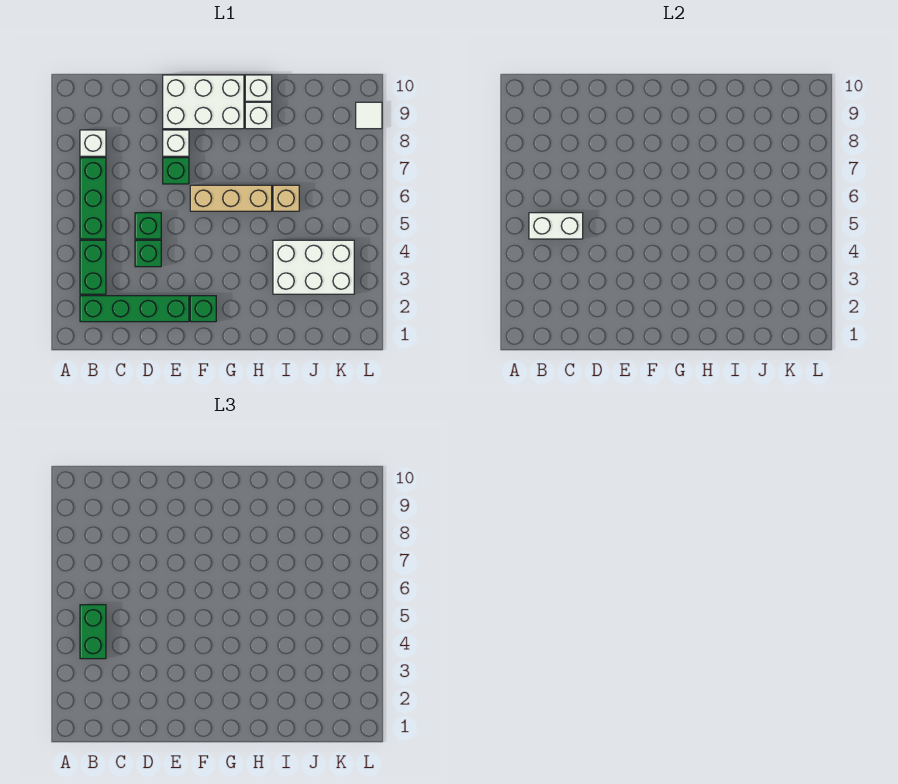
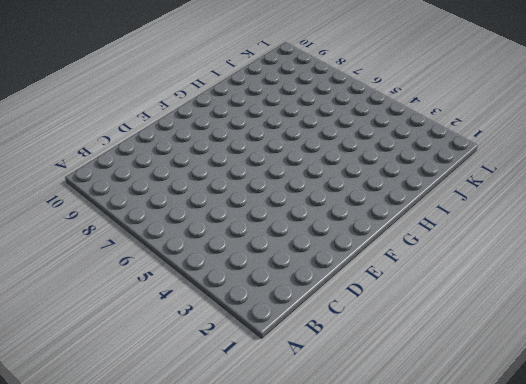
none -> green brick B2:E2 level 1
none -> green brick B3:B4 level 1
none -> green brick B5:B7 level 1

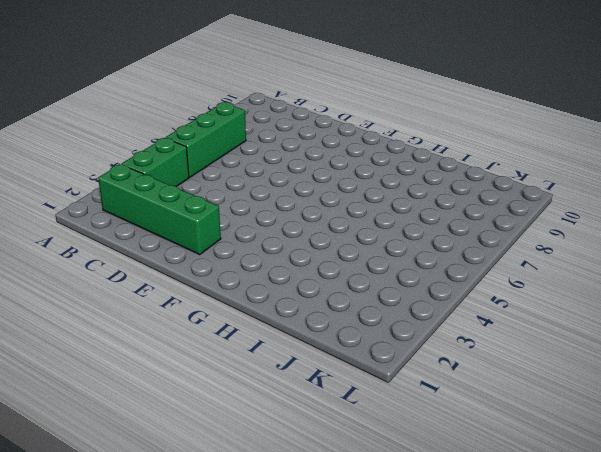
none -> white brick B8 level 1
none -> green brick D4 level 1
none -> green brick D5 level 1

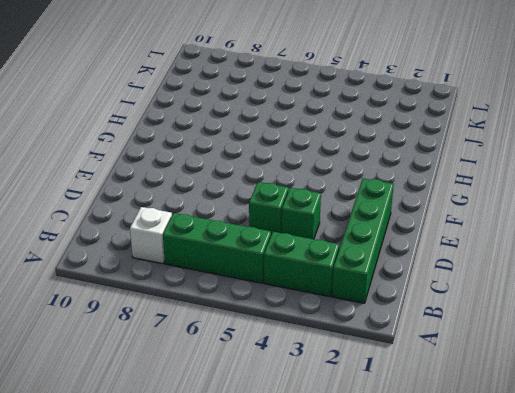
none -> green brick E7 level 1
none -> white brick E8 level 1
none -> white brick E9:G10 level 1

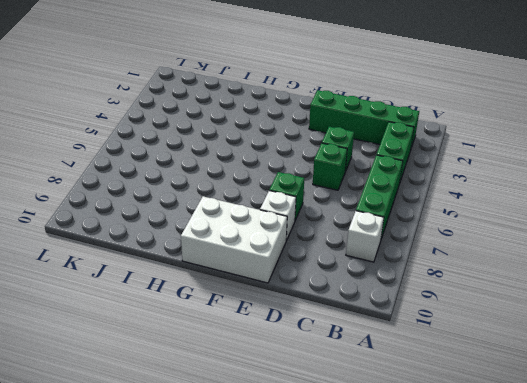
none -> green brick F2 level 1
none -> tan brick F6:H6 level 1
none -> white brick H9 level 1

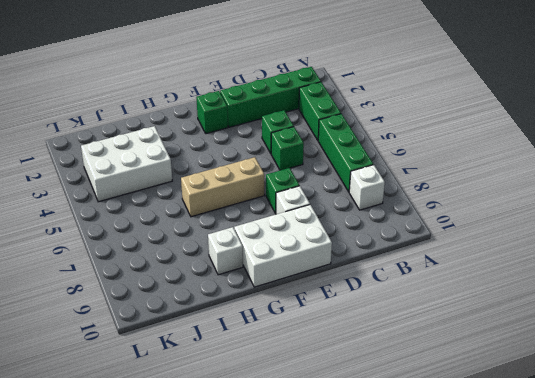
none -> white brick H10 level 1
none -> tan brick I6 level 1
none -> white tile L9 level 1

